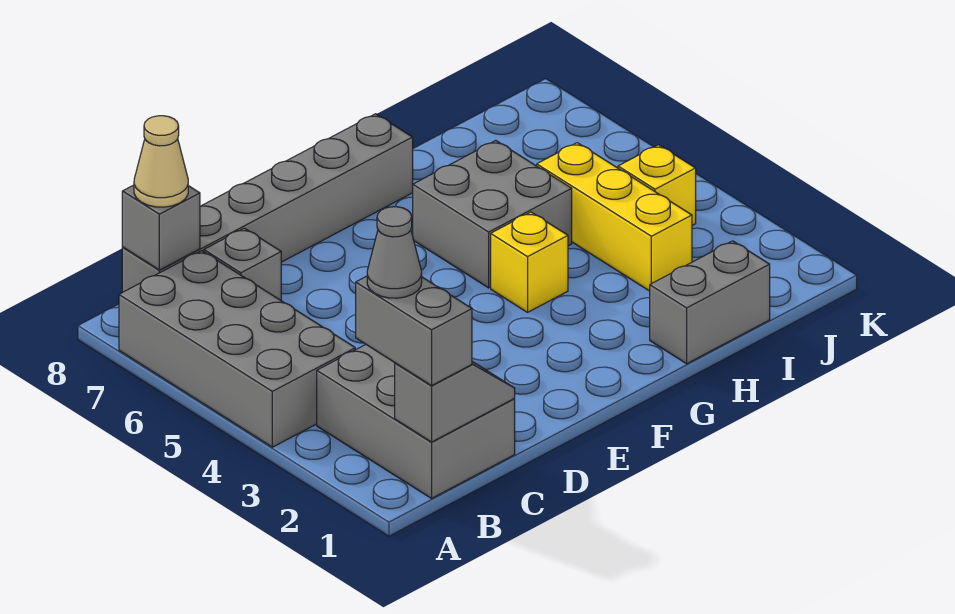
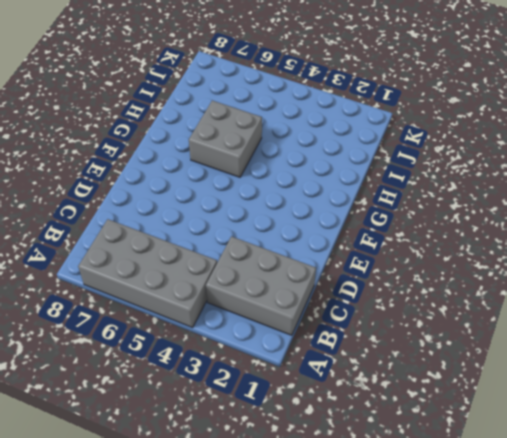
none -> grey brick B8:G8 level 1
none -> grey brick C7 level 1
none -> yellow brick G4 level 1

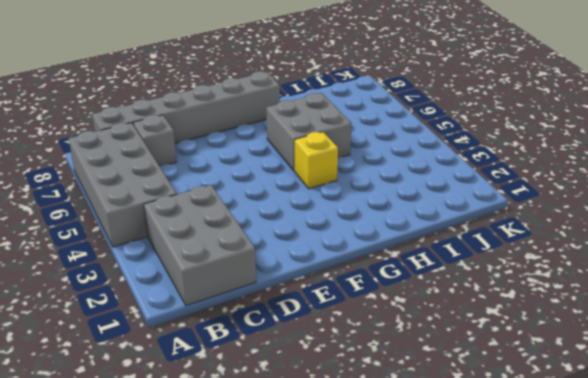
none -> grey brick H1:I1 level 1
none -> yellow brick I3:I5 level 1
none -> yellow brick J4 level 1

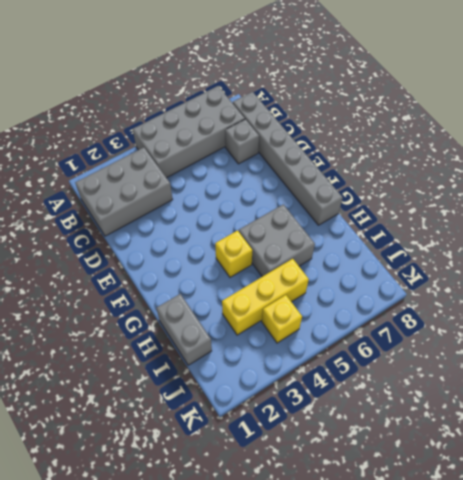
none -> grey slope B1:C1 level 2 top B
none -> grey brick B8 level 2
none -> grey brick B1:B2 level 3

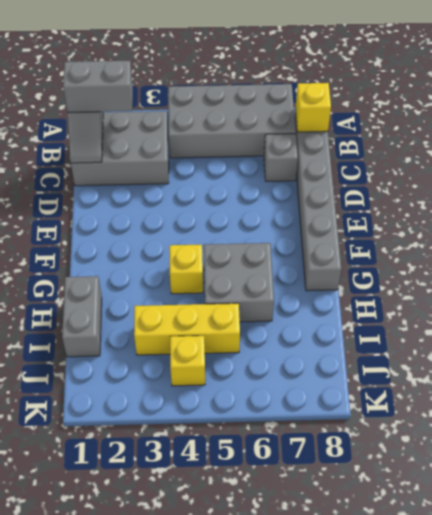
yellow brick B8 level 2 -> grey brick B8 level 2
none -> tan cone B8 level 3
none -> grey cone B2 level 4

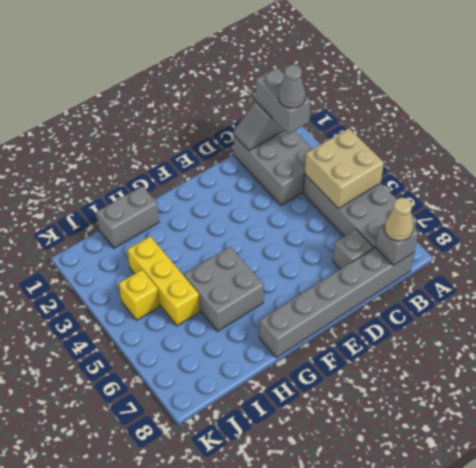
tan brick A4:B5 level 2 -> none
none -> yellow brick G4 level 1

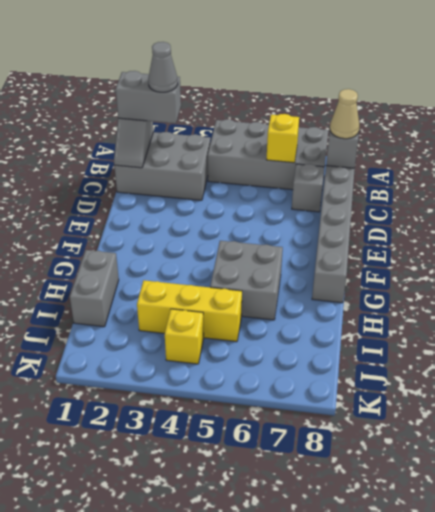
yellow brick B6 level 2 -> yellow brick G4 level 1

